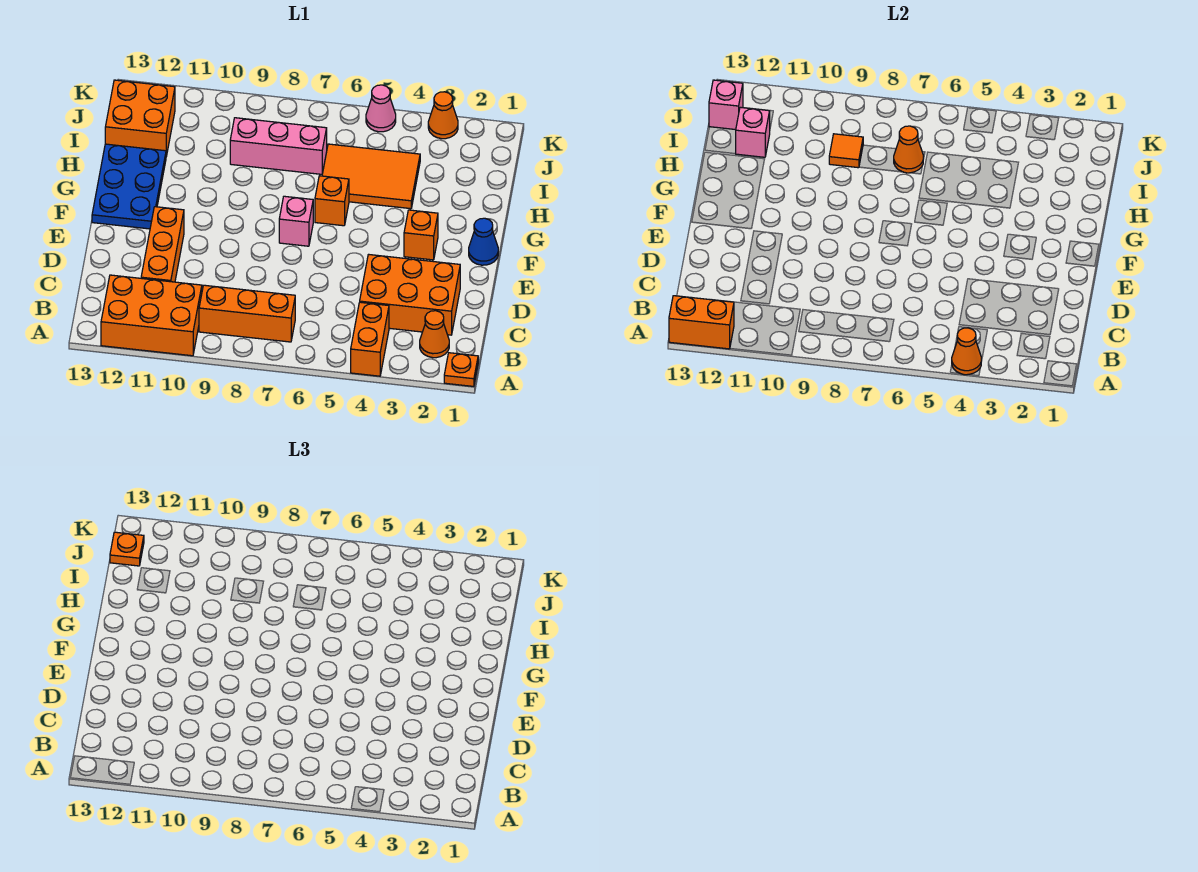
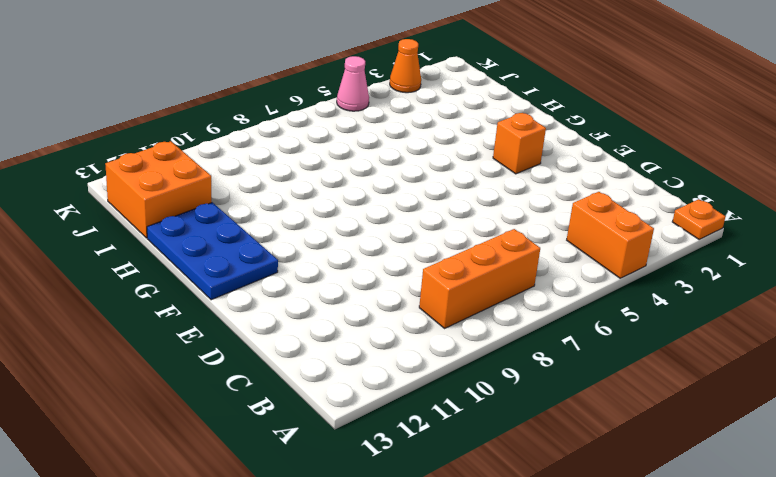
none -> orange brick A10:B12 level 1
none -> orange cone B2 level 1
none -> orange brick C2:D4 level 1

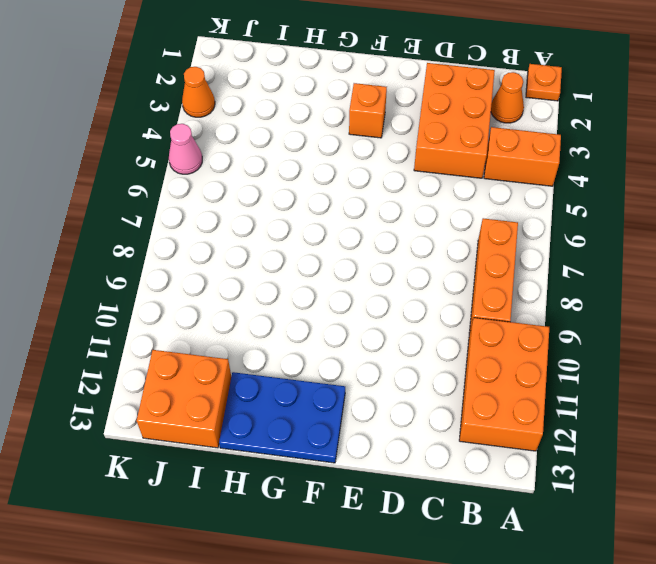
none -> orange brick C11:E11 level 1
none -> blue cone F1 level 1
none -> pink brick F7 level 1

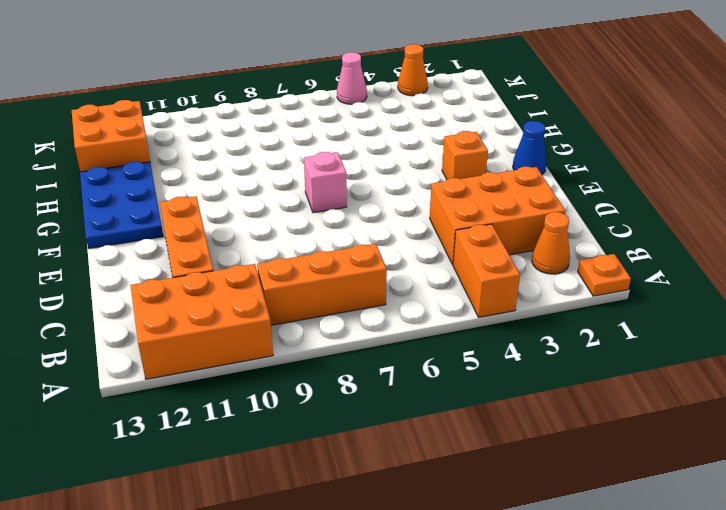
none -> orange brick G6 level 1
none -> orange tile H4:I6 level 1
none -> pink brick I7:I9 level 1

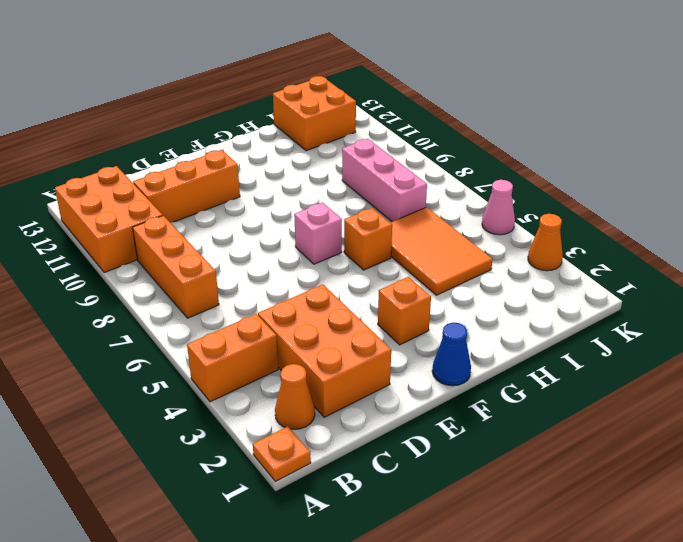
none -> blue plate F12:H13 level 1
none -> orange cone A4 level 2
none -> orange brick A12:A13 level 2

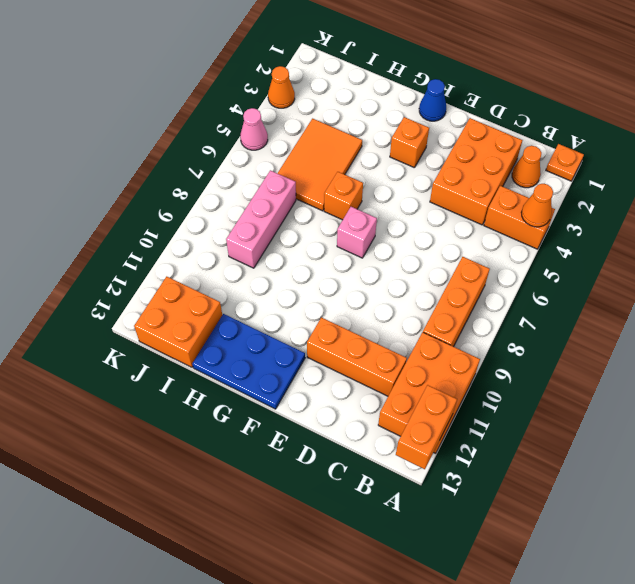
none -> orange cone I7 level 2
none -> orange tile I9 level 2
none -> pink brick I12 level 2

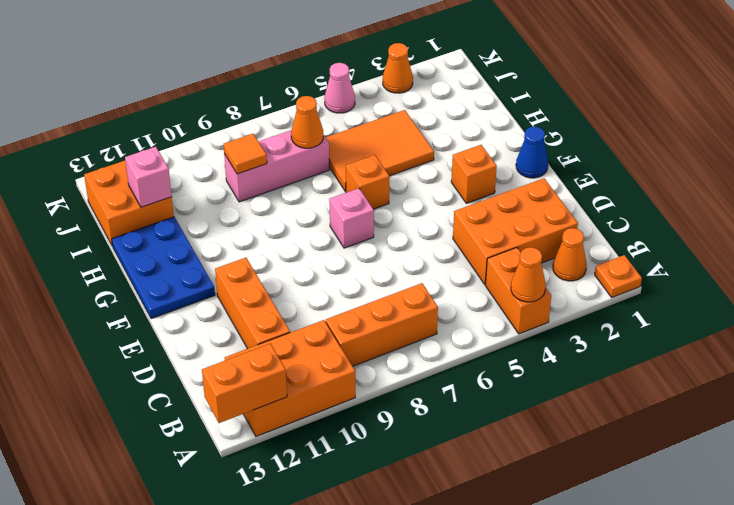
none -> pink brick J13 level 2
none -> orange plate J13 level 3

